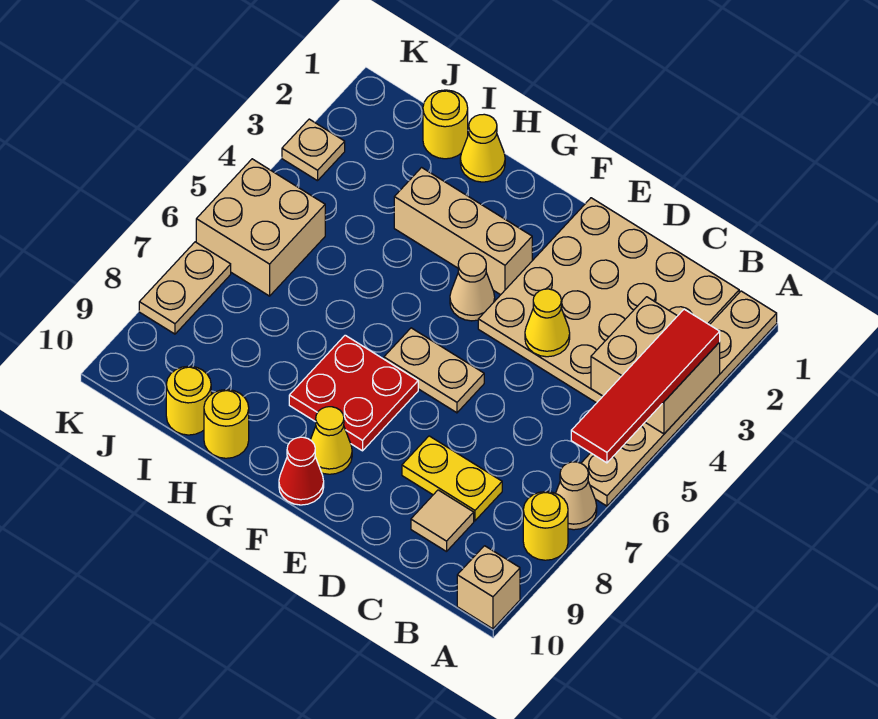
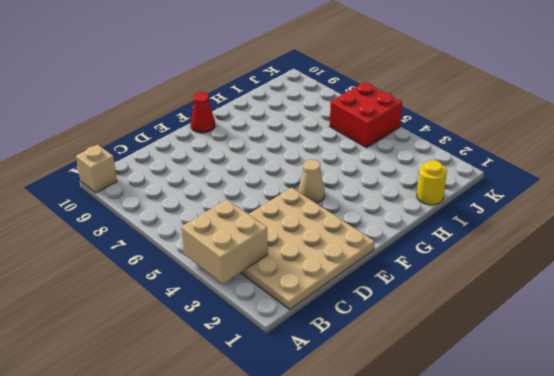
red brick J5:K6 level 1 -> tan brick J5:K6 level 1
none -> tan plate A1:A6 level 1
none -> tan cone A7 level 1
none -> yellow round brick A8 level 1

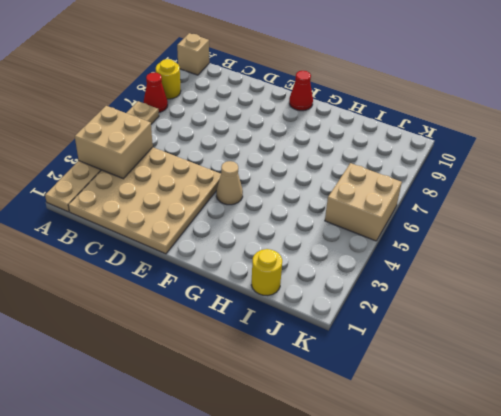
red cone A7 level 1 -> tan cone A7 level 1
none -> yellow plate C8:D8 level 1
none -> tan tile C9 level 1
none -> tan plate E6:F6 level 1

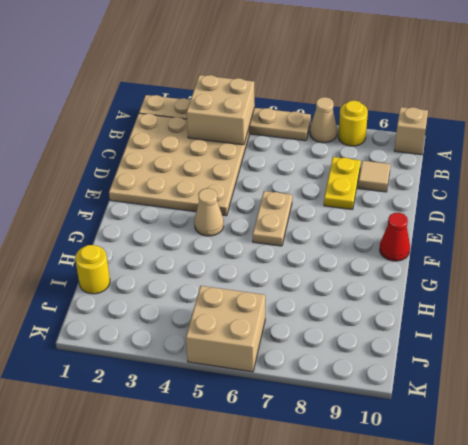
none -> tan brick F3:H3 level 1
none -> red plate F7:G8 level 1
none -> yellow cone F9 level 1

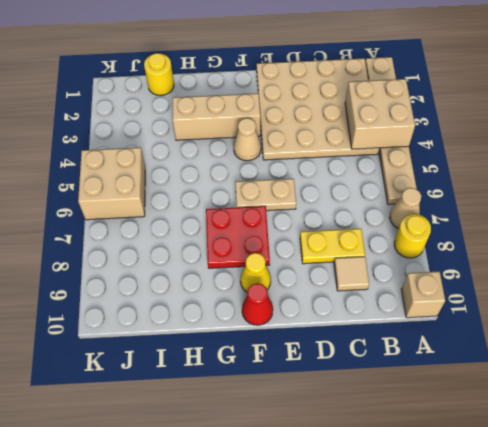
none -> yellow cone H1 level 1
none -> yellow round brick H10 level 1
none -> yellow round brick I10 level 1

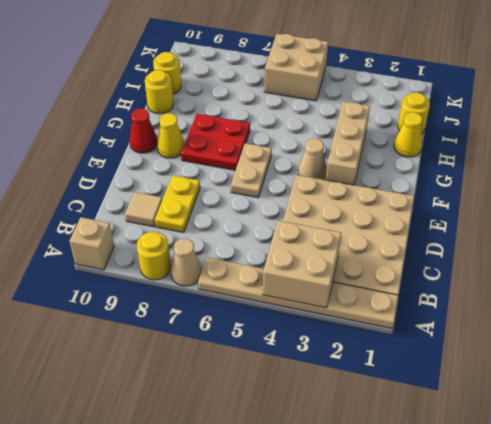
none -> tan plate K3 level 1
none -> tan plate K7:K8 level 1
none -> yellow cone D4 level 2

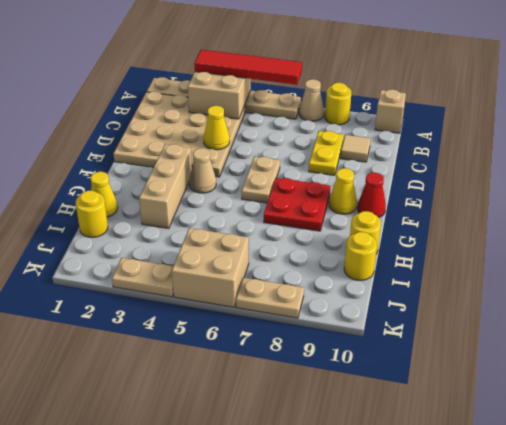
tan plate K3:K4 level 1 -> tan plate K3 level 1

